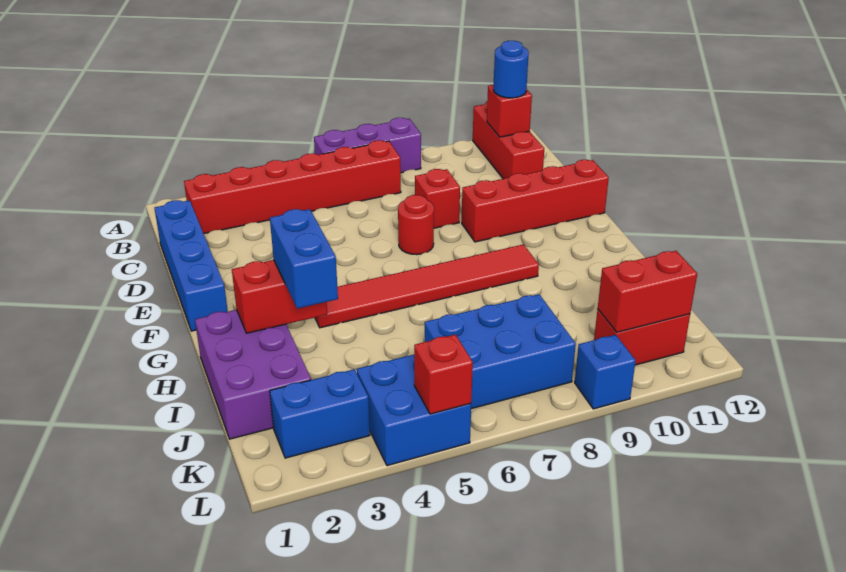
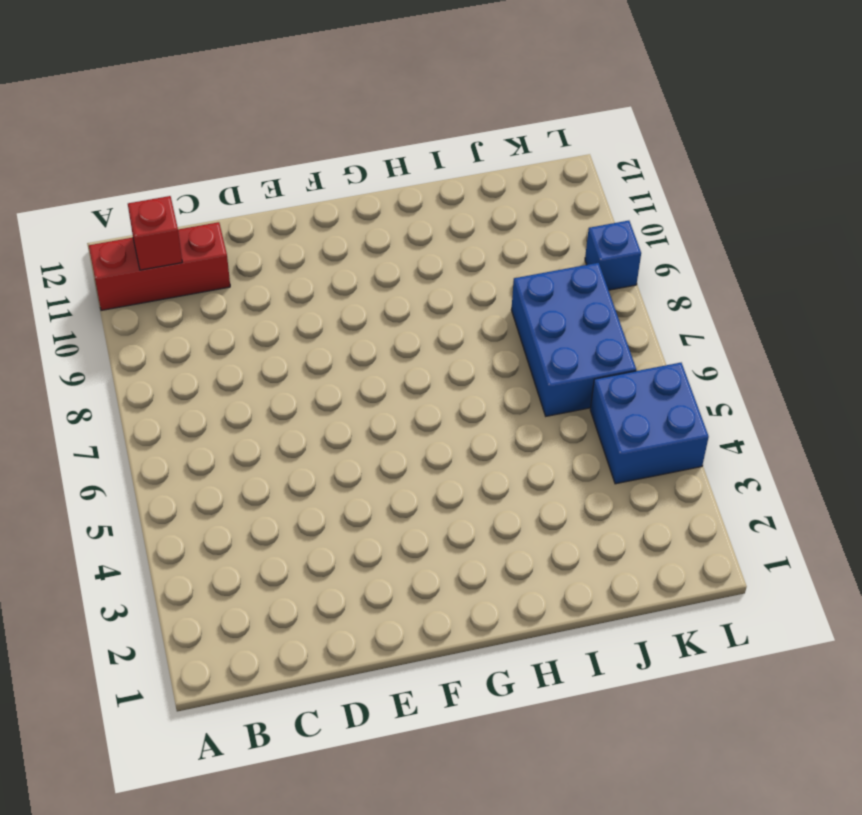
none -> purple brick A6:A8 level 1
none -> red brick B2:B7 level 1
none -> blue brick C1:F1 level 1

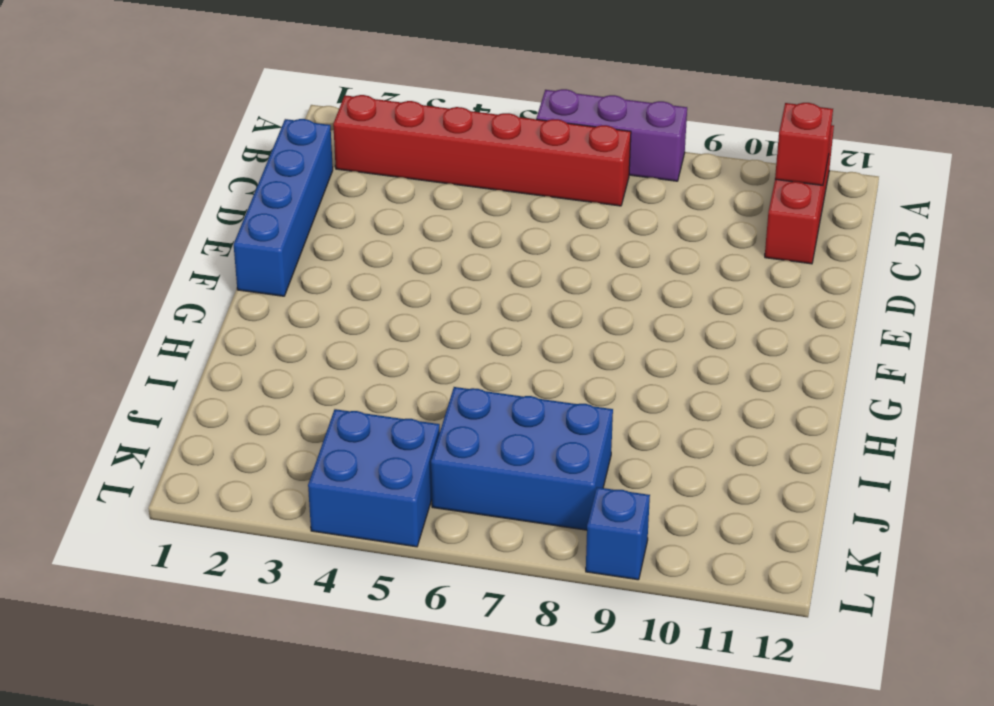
none -> red brick D8 level 1
none -> red round brick E7 level 1
none -> red brick E9:E12 level 1

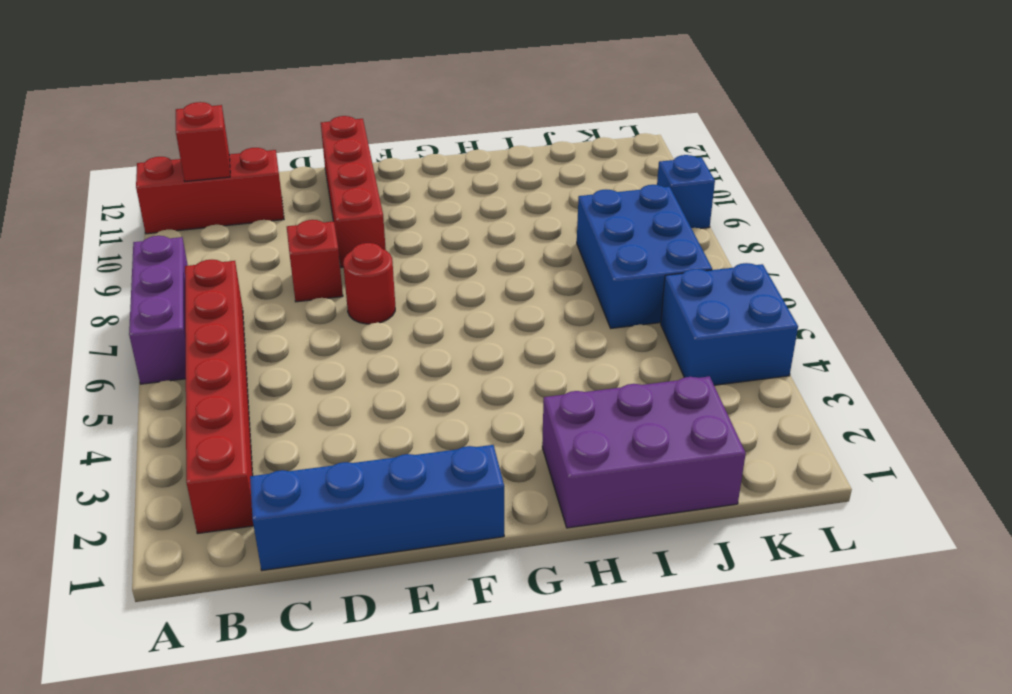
none -> red tile G4:G9 level 1
none -> blue brick K2:K3 level 1
none -> red brick K10:K11 level 1

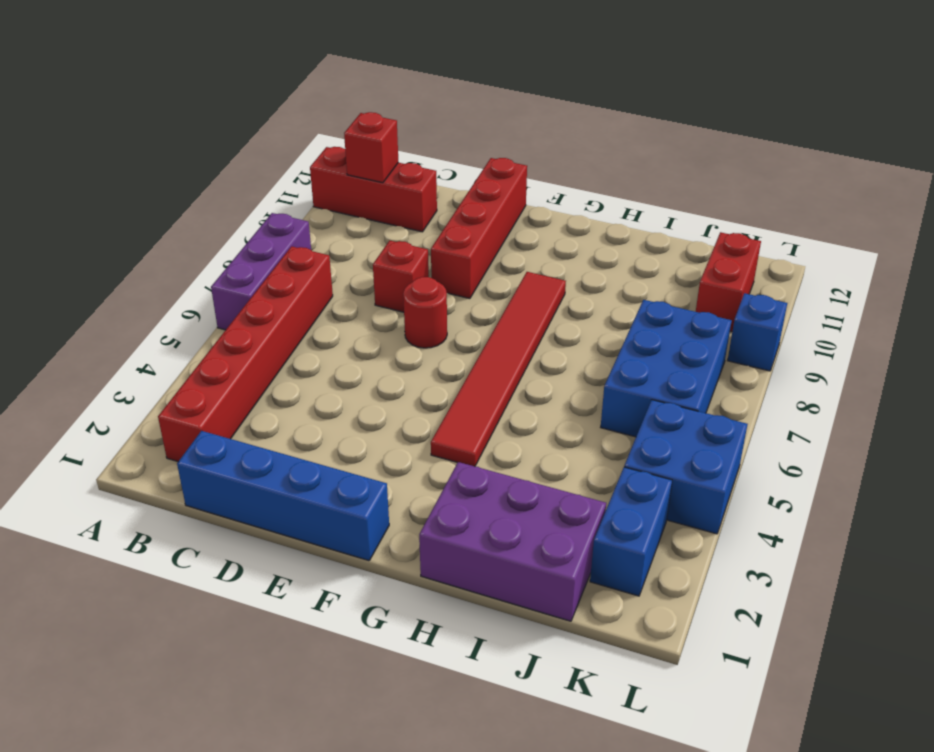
none -> red brick H2:H3 level 2
none -> red brick K10:K11 level 2
none -> red brick L5 level 2

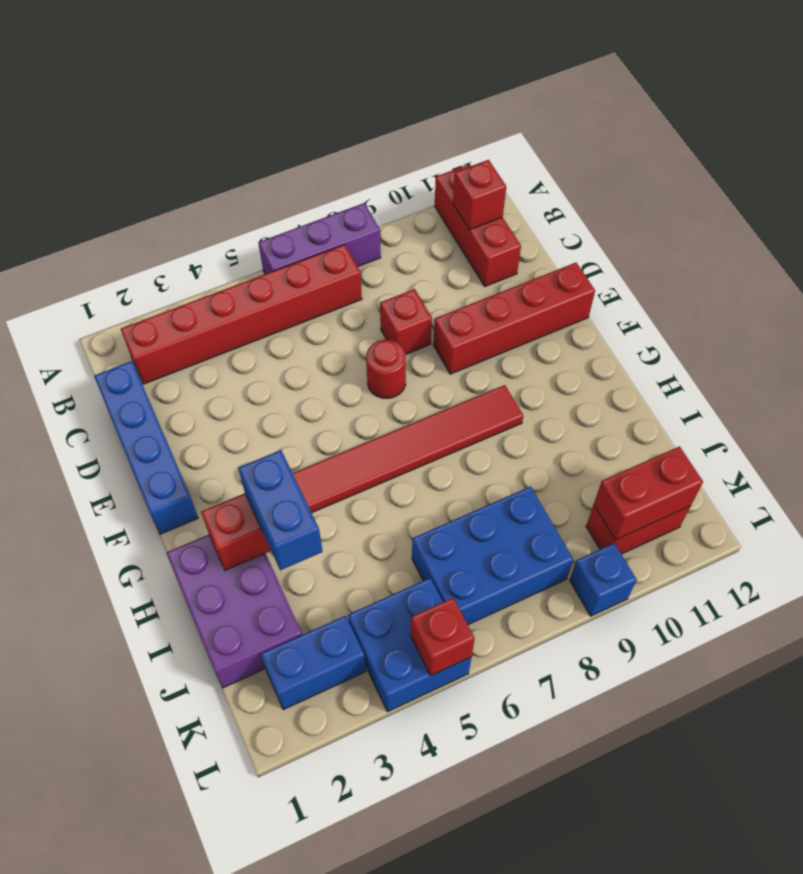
none -> blue round brick B11 level 3

